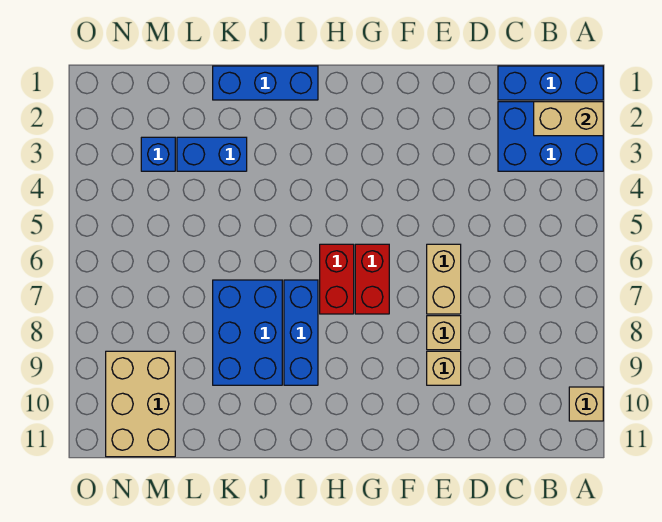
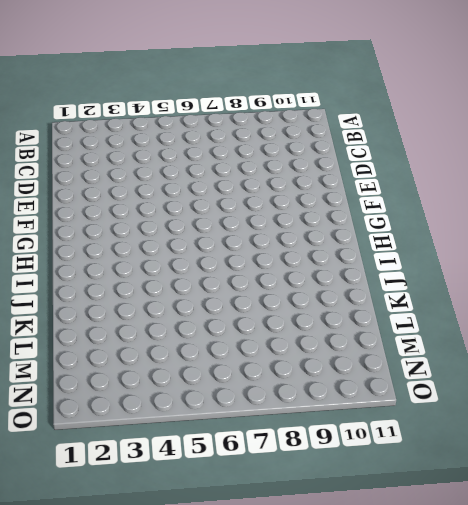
none -> blue brick A1:C1 level 1
none -> blue brick A2:C3 level 1
none -> tan brick A10 level 1

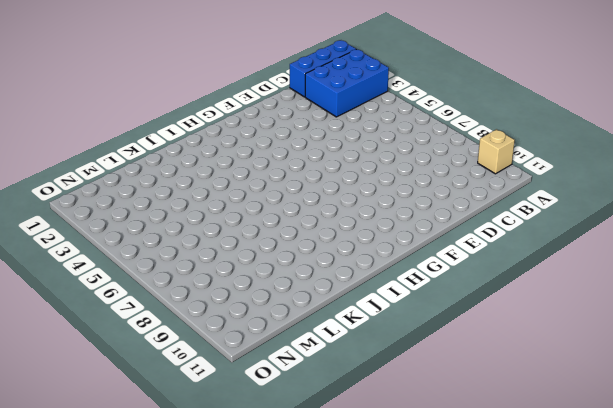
none -> tan brick E6:E7 level 1
none -> tan brick E8 level 1
none -> tan brick E9 level 1

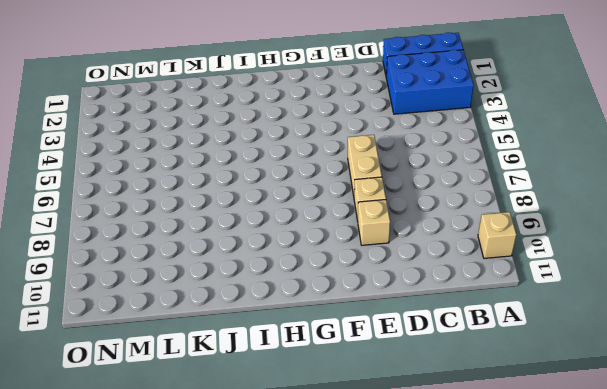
none -> red brick G6:G7 level 1
none -> red brick H6:H7 level 1
none -> blue brick I1:K1 level 1

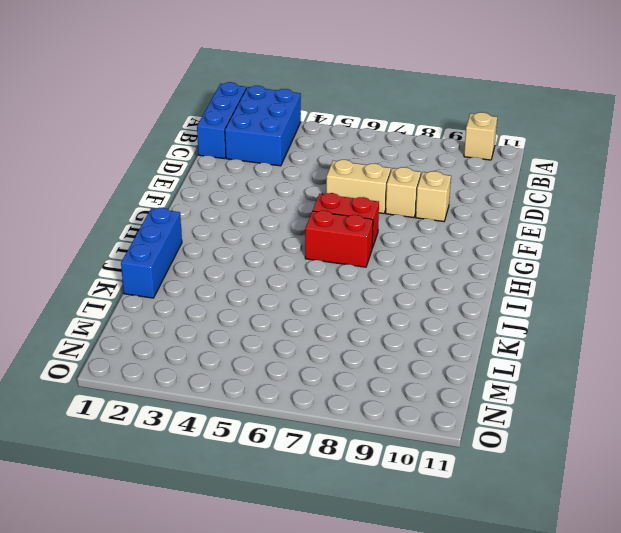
none -> blue brick I7:I9 level 1
none -> blue brick J7:K9 level 1
none -> blue brick K3:L3 level 1

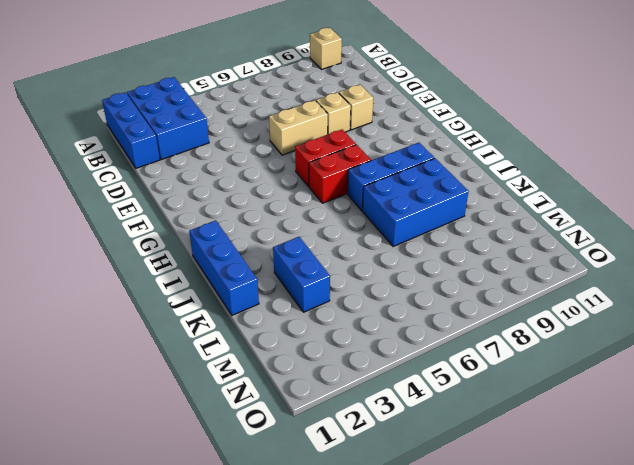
none -> blue brick M3 level 1
none -> tan brick M9:N11 level 1
none -> tan brick A2:B2 level 2

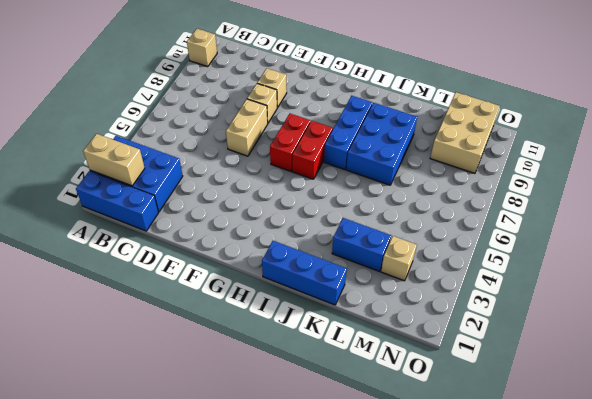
tan brick M3 level 1 -> blue brick M3 level 1

